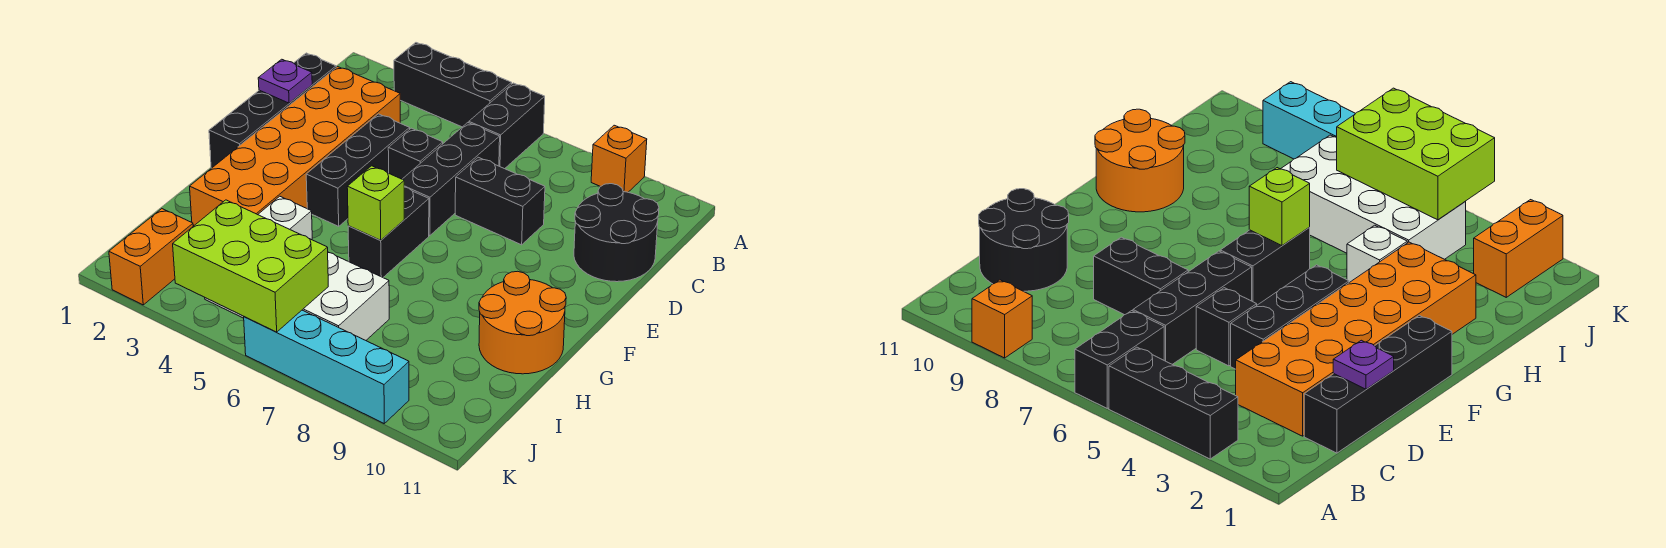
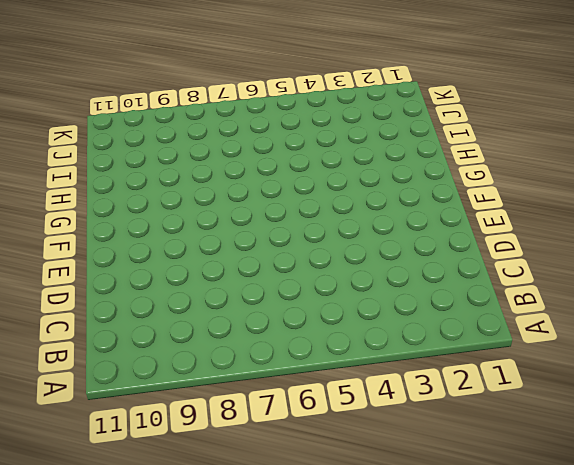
none -> black brick A3:A5 level 1
none -> black brick A6:B6 level 1
none -> orange brick A9 level 1

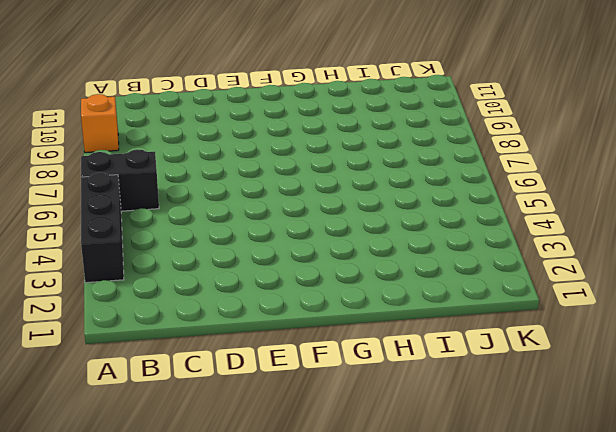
none -> black brick C1:F1 level 1
none -> orange brick C2:H3 level 1
none -> black brick C6:E6 level 1

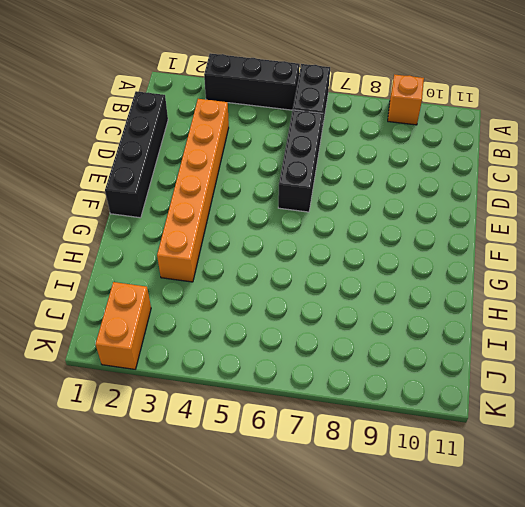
orange brick C3:H3 level 1 -> orange brick C2:H3 level 1
none -> black round brick C10:D11 level 1
none -> black brick D4:F4 level 1
none -> black brick D5 level 1

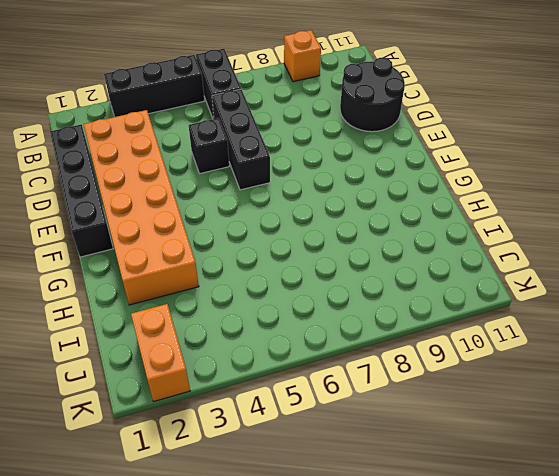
none -> black brick D4:F4 level 1
none -> black brick D7:D8 level 1
none -> black brick F6:G6 level 1

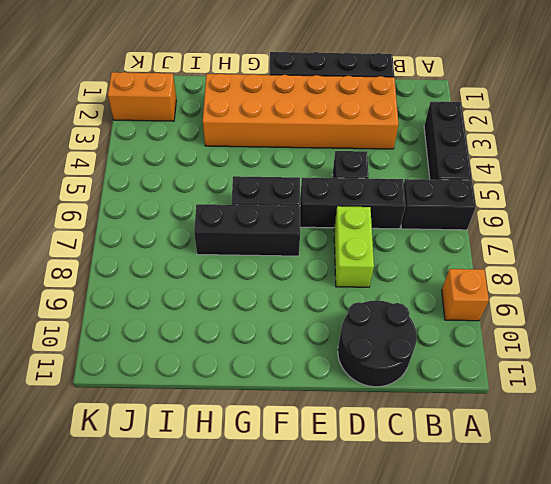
lime brick D7:D8 level 1 -> black brick D7:D8 level 1
black brick F7:H7 level 1 -> black brick D4:F4 level 1
none -> orange round brick G10:H11 level 1
none -> white brick H4 level 1
none -> white brick I4:J7 level 1

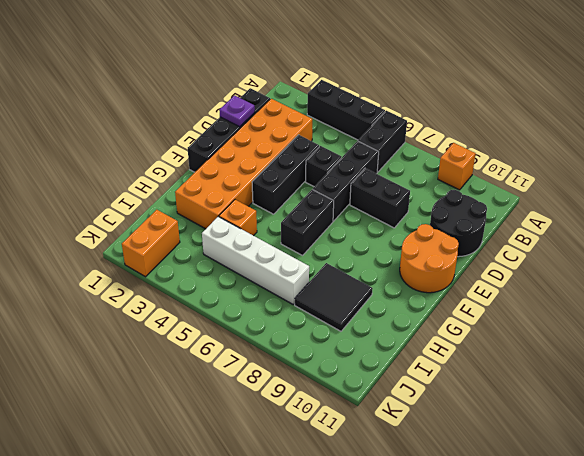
orange round brick E10:F11 level 1 -> orange round brick G10:H11 level 1
orange brick H4 level 1 -> white brick H4 level 1
black tile H8:I9 level 1 -> none
white brick I4:I7 level 1 -> white brick I4:J7 level 1
none -> cyan brick K6:K9 level 1
none -> lime brick G6 level 2
none -> lime brick J4:K6 level 2

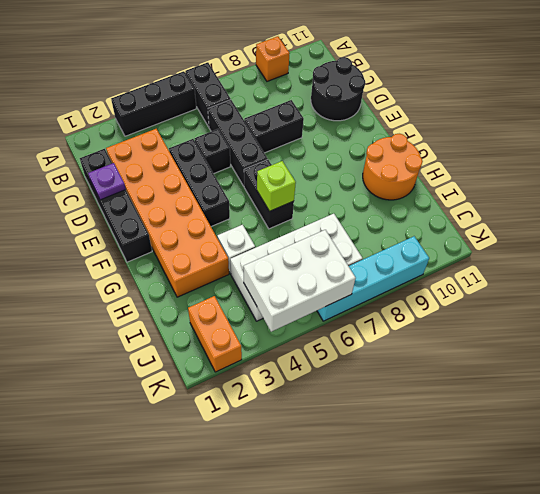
white brick J4:K6 level 2 -> lime brick J4:K6 level 2

